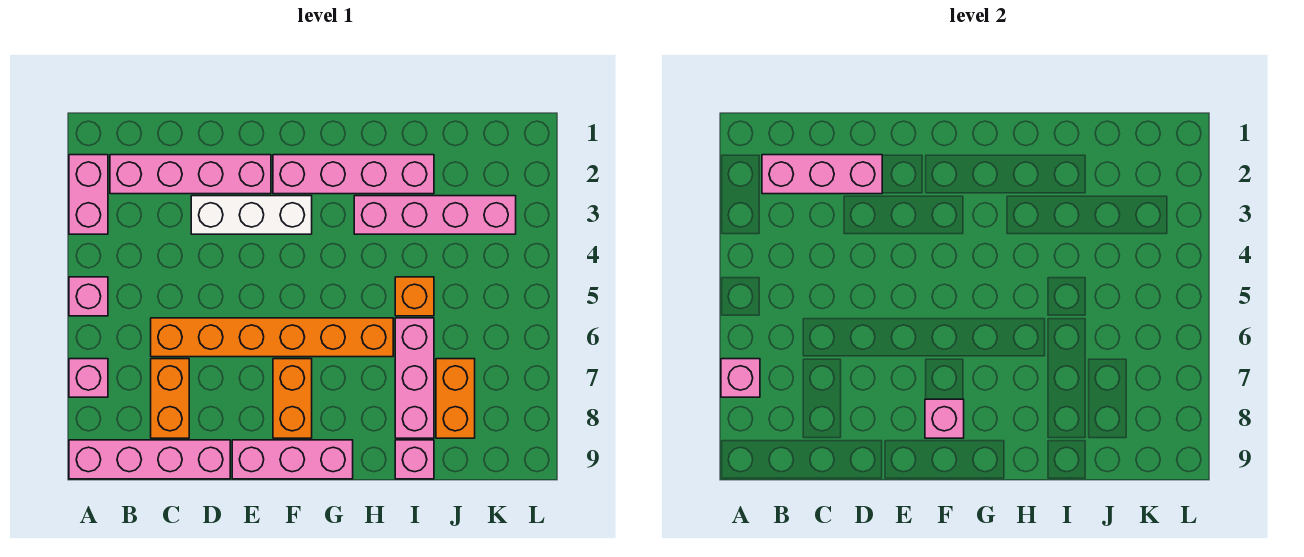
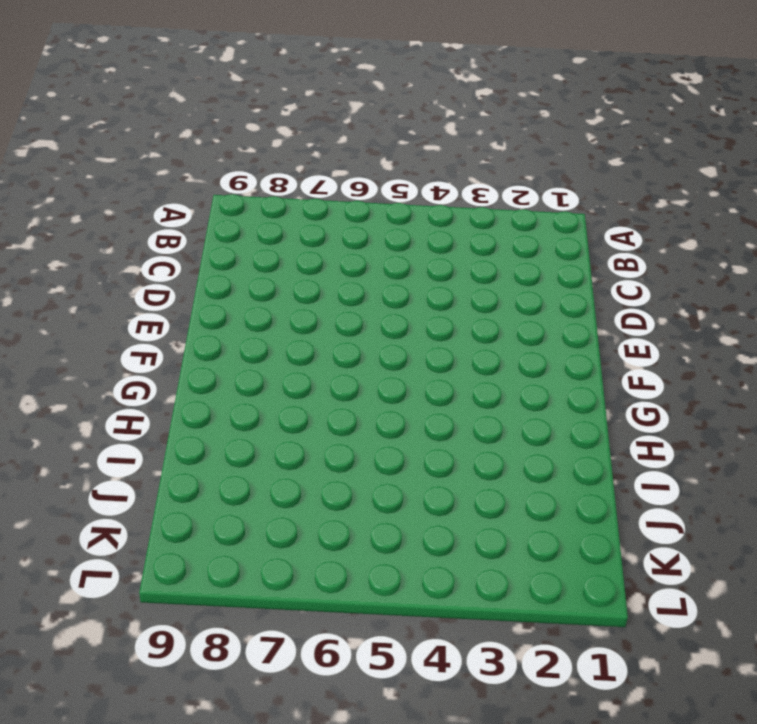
none -> pink brick A2:A3 level 1
none -> pink brick A5 level 1
none -> pink brick A7 level 1

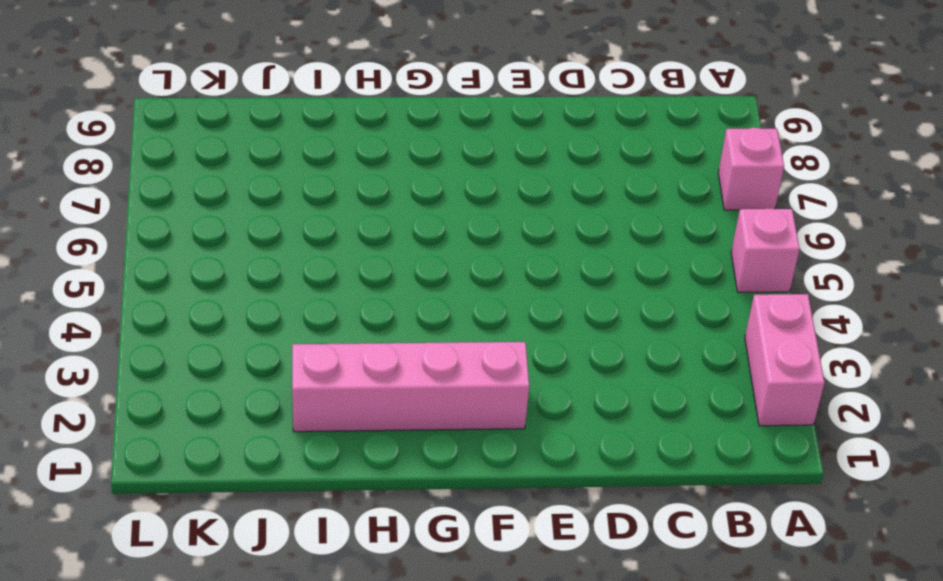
none -> pink brick A9:D9 level 1
none -> pink brick B2:E2 level 1
none -> orange brick C6:H6 level 1

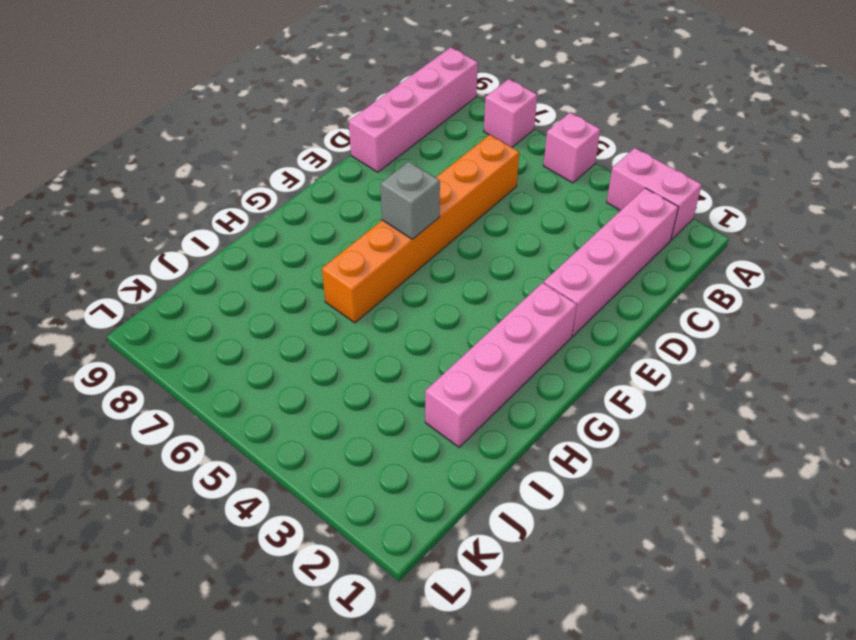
grey brick F6 level 2 -> none
none -> orange brick C7:C8 level 1
none -> white brick D3:F3 level 1
none -> pink brick E9:G9 level 1

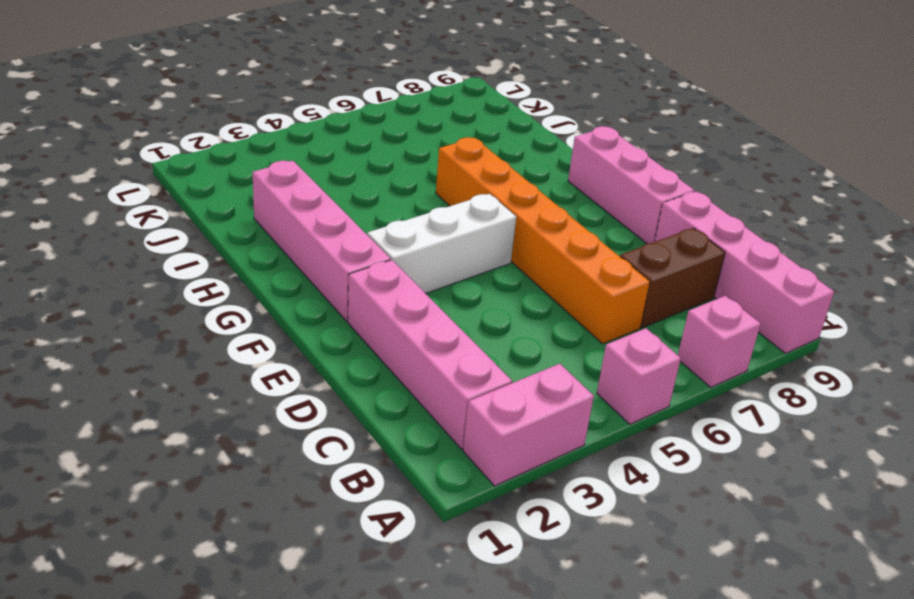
brown brick C7:C8 level 1 -> orange brick C7:C8 level 1
white brick F3:F5 level 1 -> white brick D3:F3 level 1
none -> orange brick F7:F8 level 1
none -> pink brick H3:K3 level 1
none -> orange brick I5 level 1

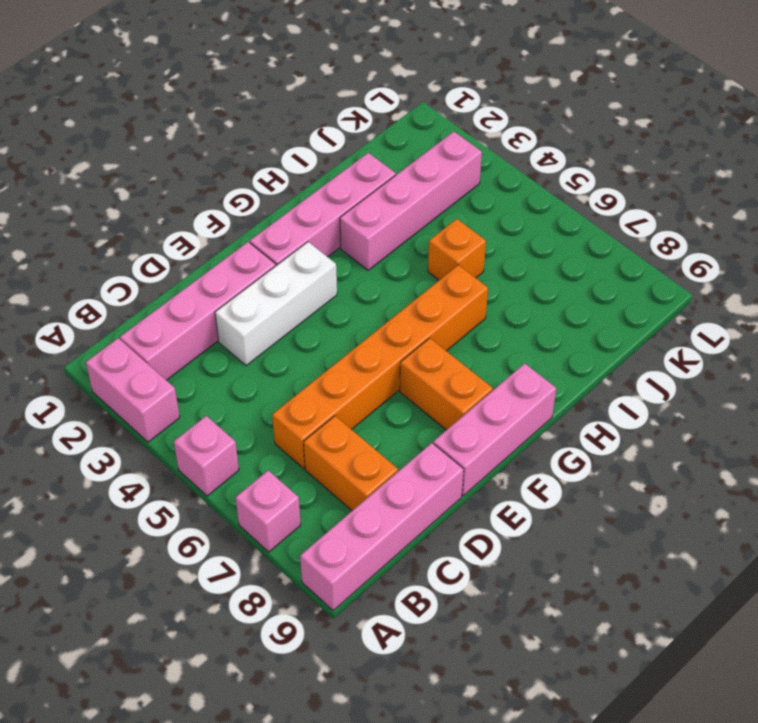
none -> pink brick I6:I8 level 1
none -> pink brick I9 level 1
none -> orange brick J7:J8 level 1

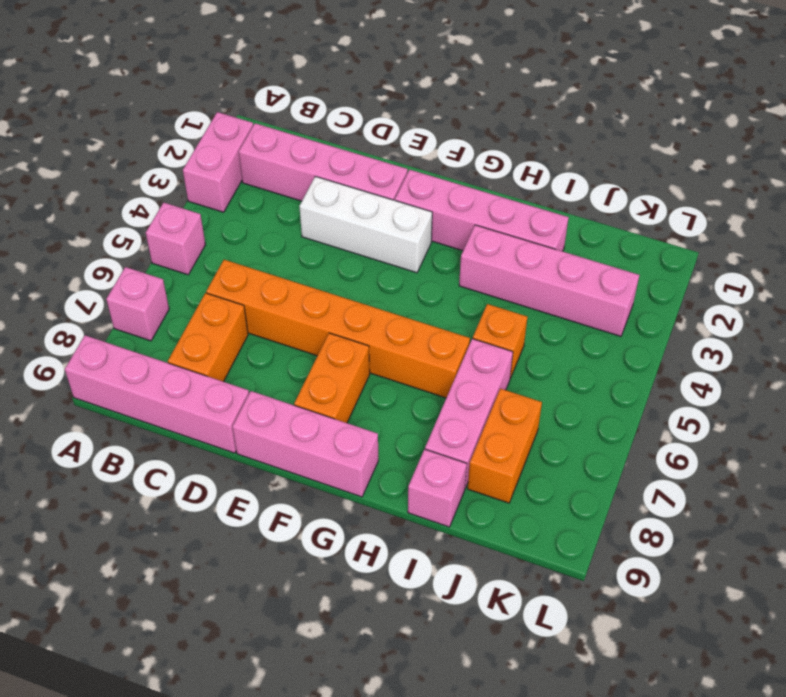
none -> pink brick A7 level 2
none -> pink brick B2:D2 level 2
none -> pink brick F8 level 2

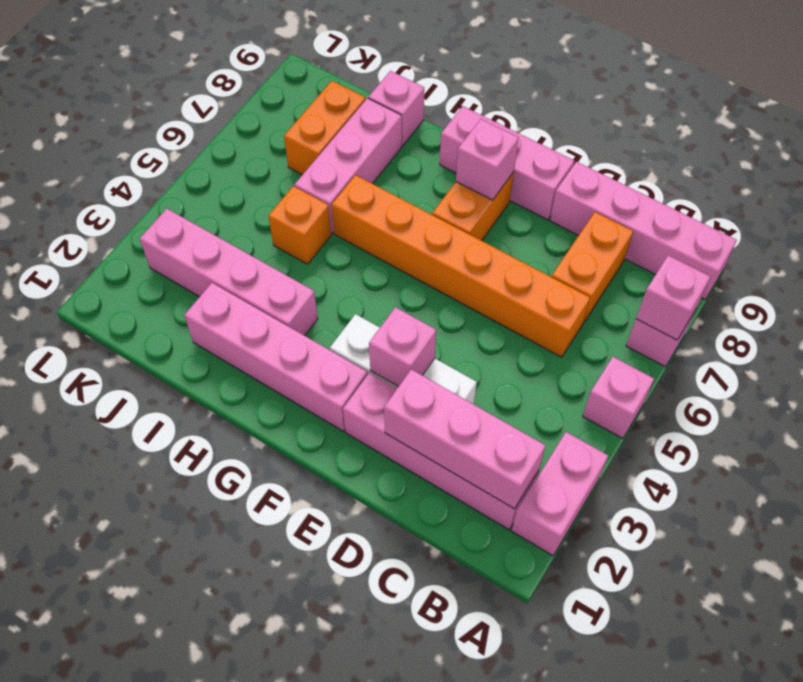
pink brick E3 level 2 -> none

